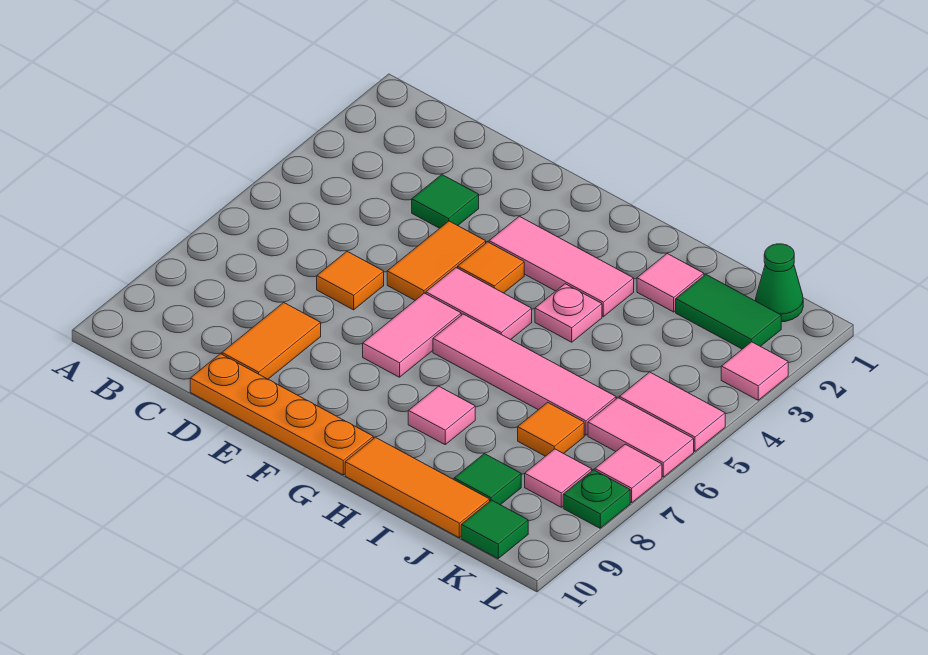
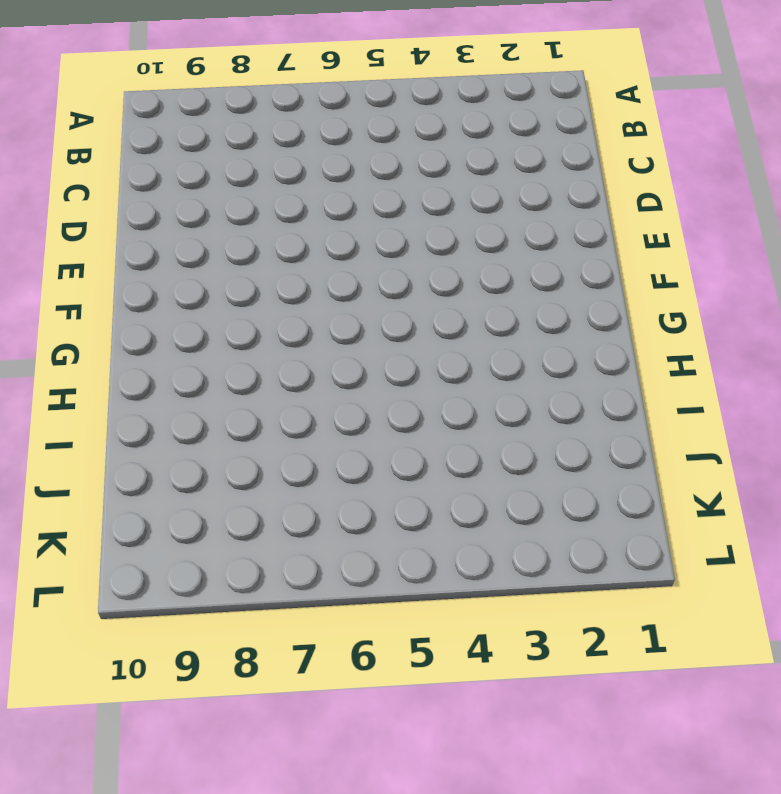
none -> green tile D3 level 1
none -> orange tile D6 level 1
none -> orange tile D8:D9 level 1

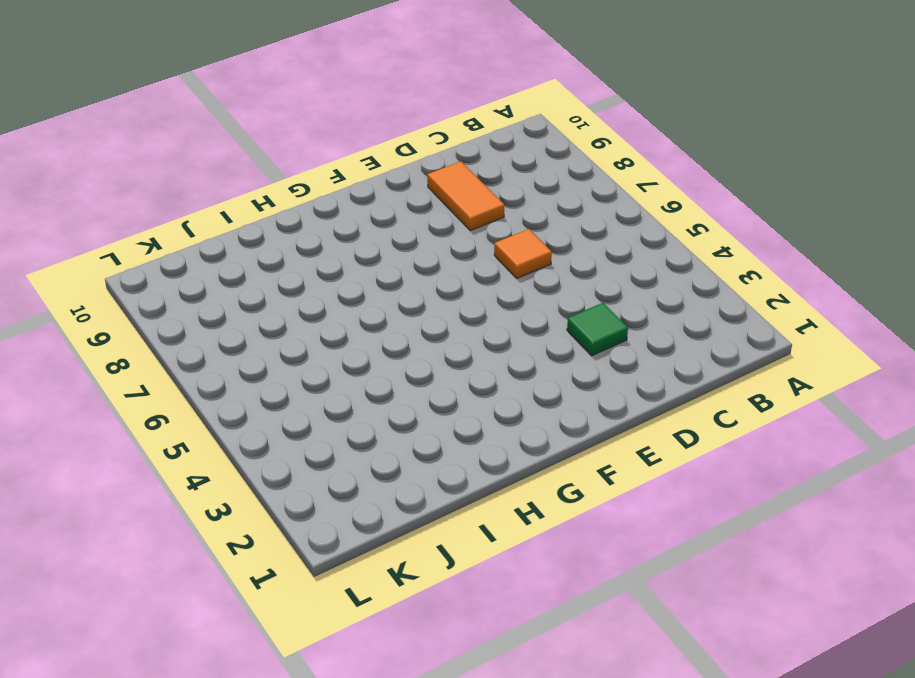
none -> orange plate D10:G10 level 1
none -> orange tile E4:E5 level 1
none -> pink tile F3:H3 level 1

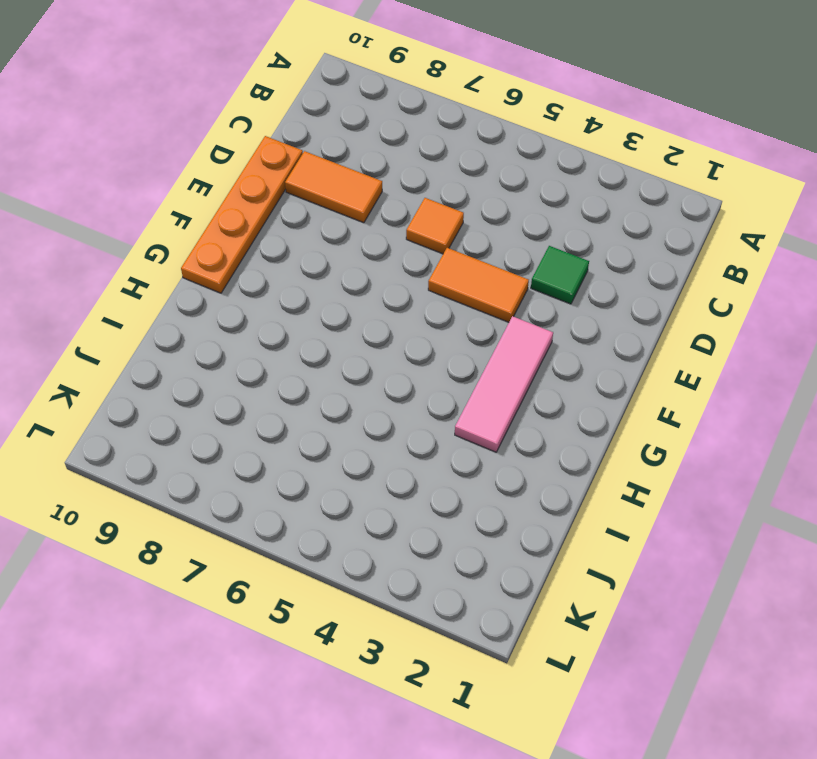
none -> orange tile F4 level 1
none -> pink tile F5:G5 level 1
none -> pink tile F6:F7 level 1

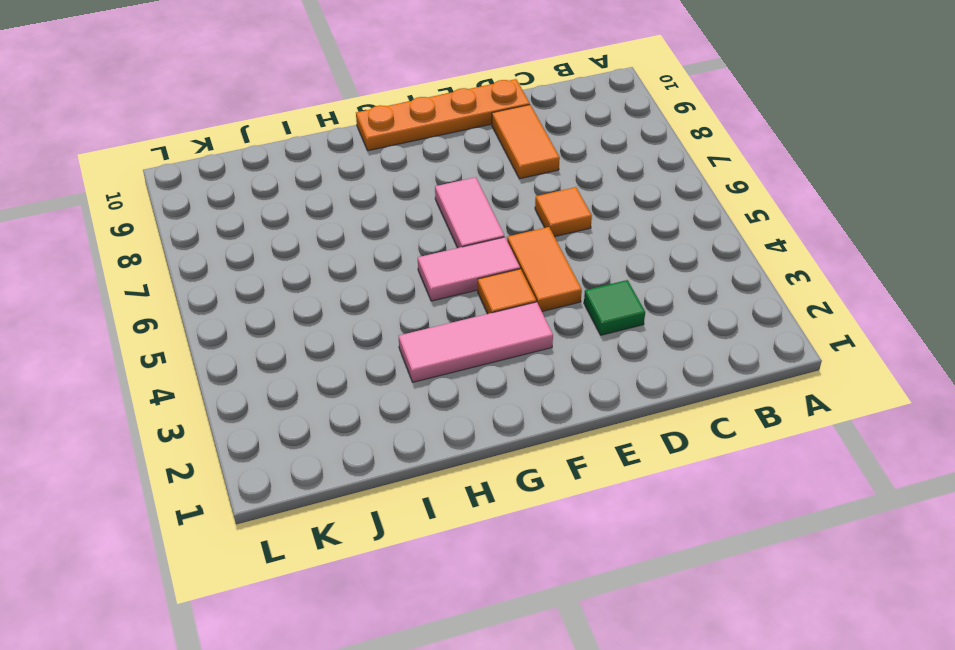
none -> pink tile G6:J6 level 1
none -> pink plate H4 level 1
none -> pink tile H8 level 1

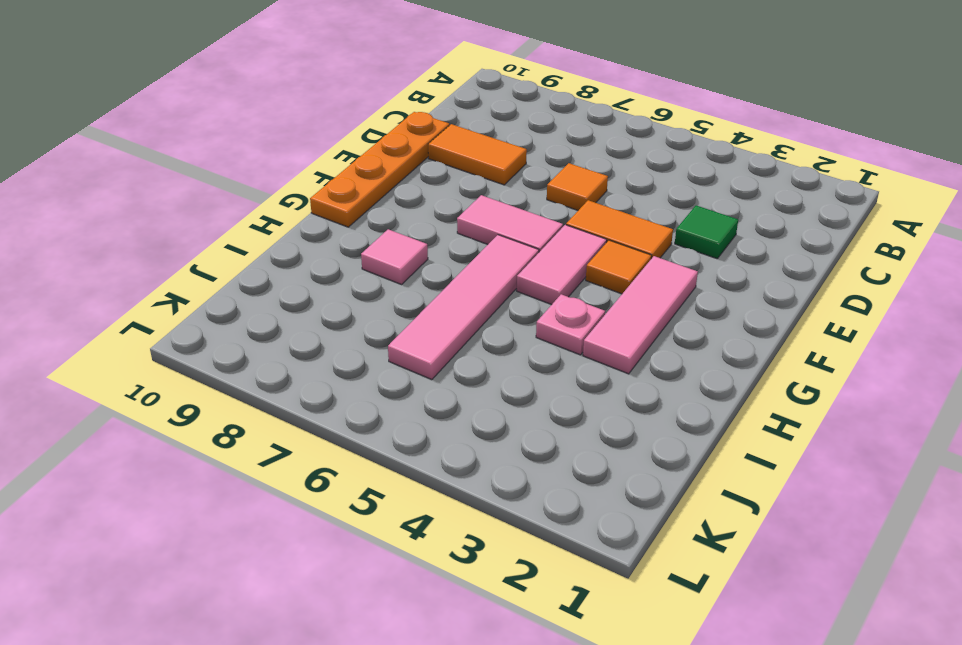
none -> orange tile H10:J10 level 1
none -> pink tile I2 level 1
none -> green tile J2:K2 level 1

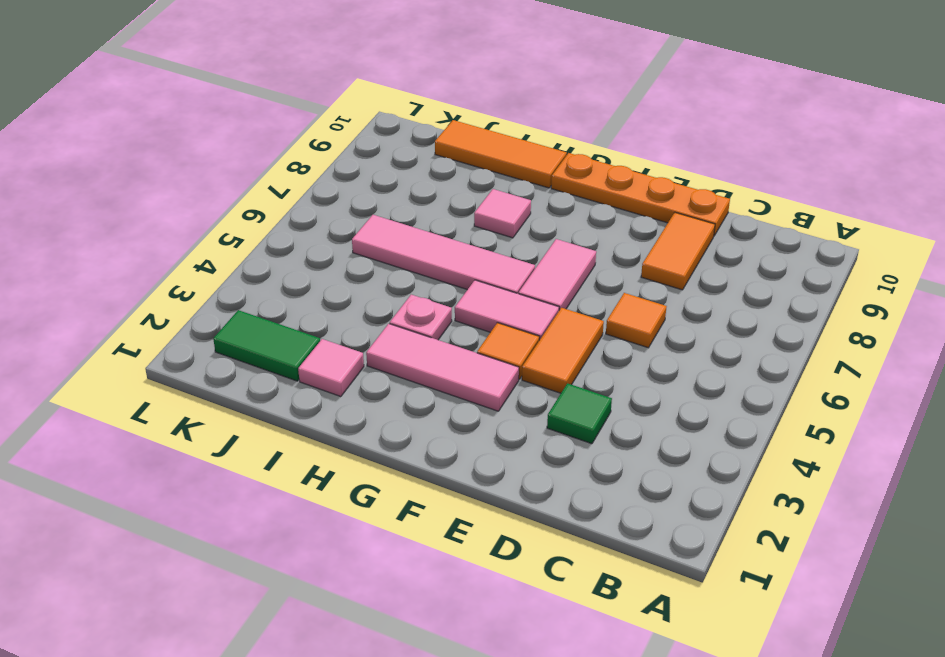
none -> orange tile J7 level 1
none -> green tile J9 level 1
none -> green cone K1 level 1

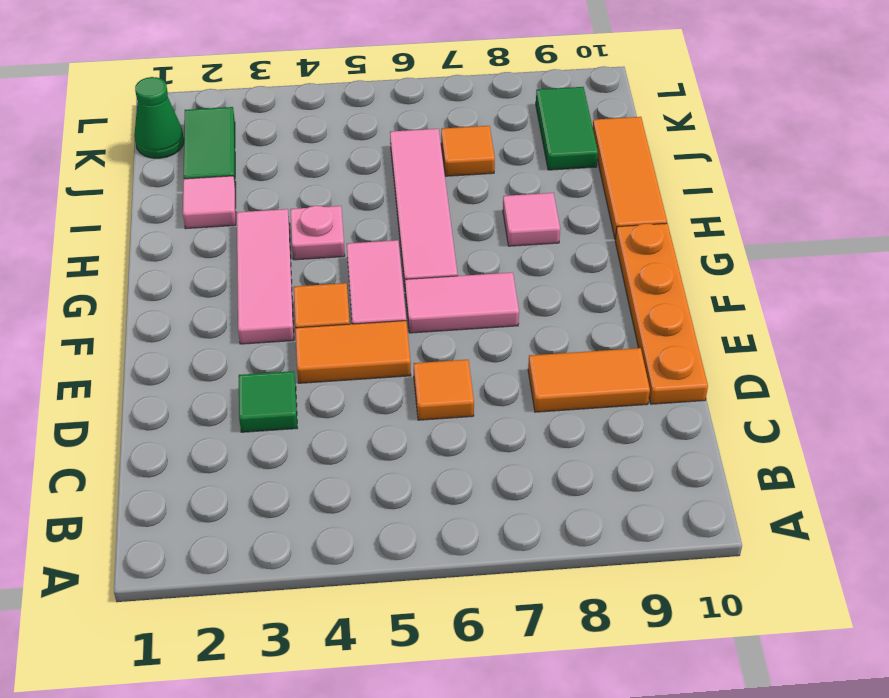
green tile J9:K9 level 1 -> green tile J9 level 1
none -> pink tile K5:L5 level 1
none -> pink tile K6:L6 level 1
none -> pink tile K8 level 1

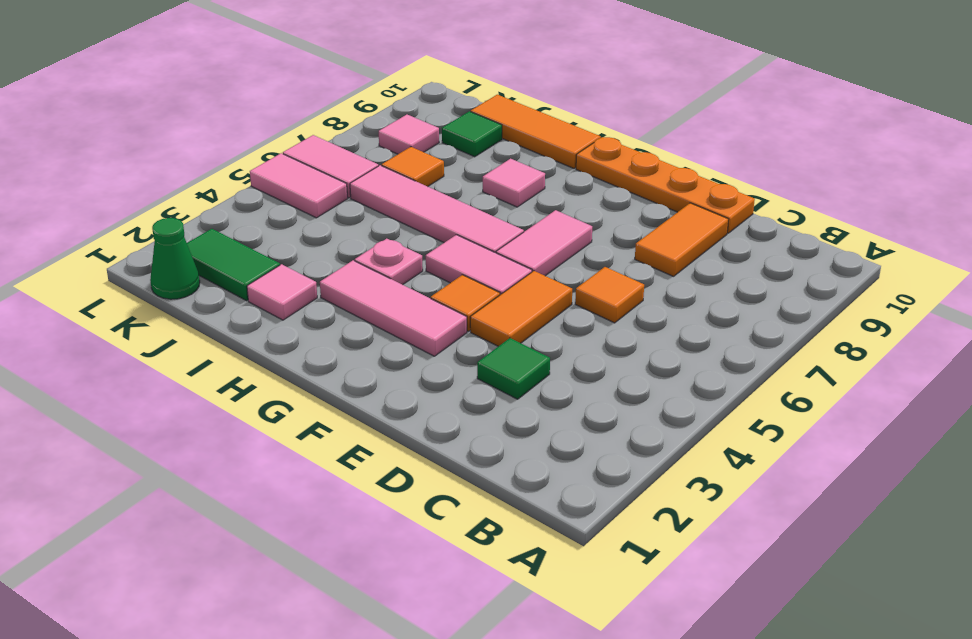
none -> green tile K10 level 1
none -> pink tile L3 level 1
none -> pink tile L7 level 1

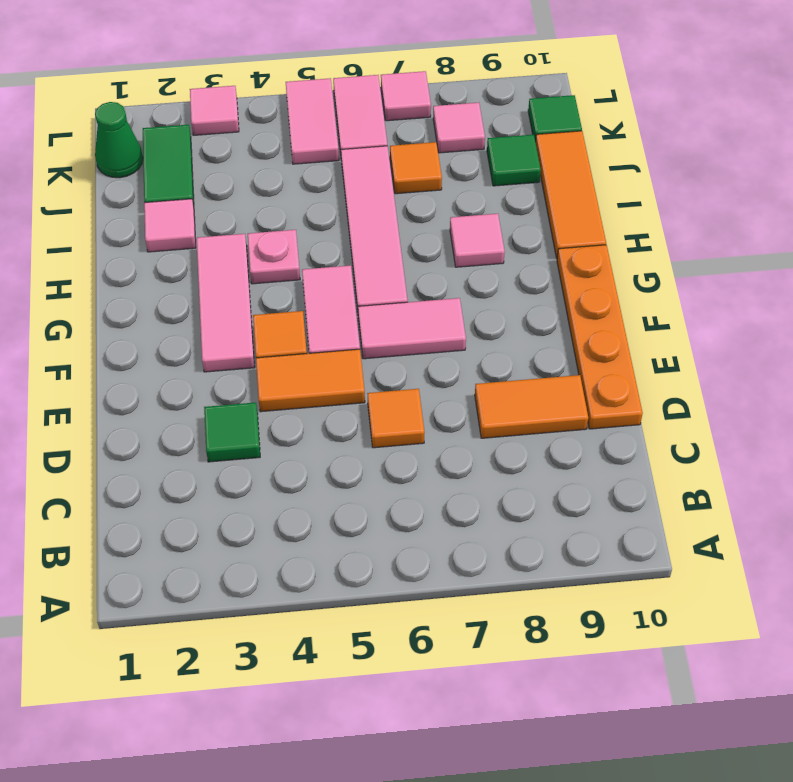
none -> green plate L8 level 1

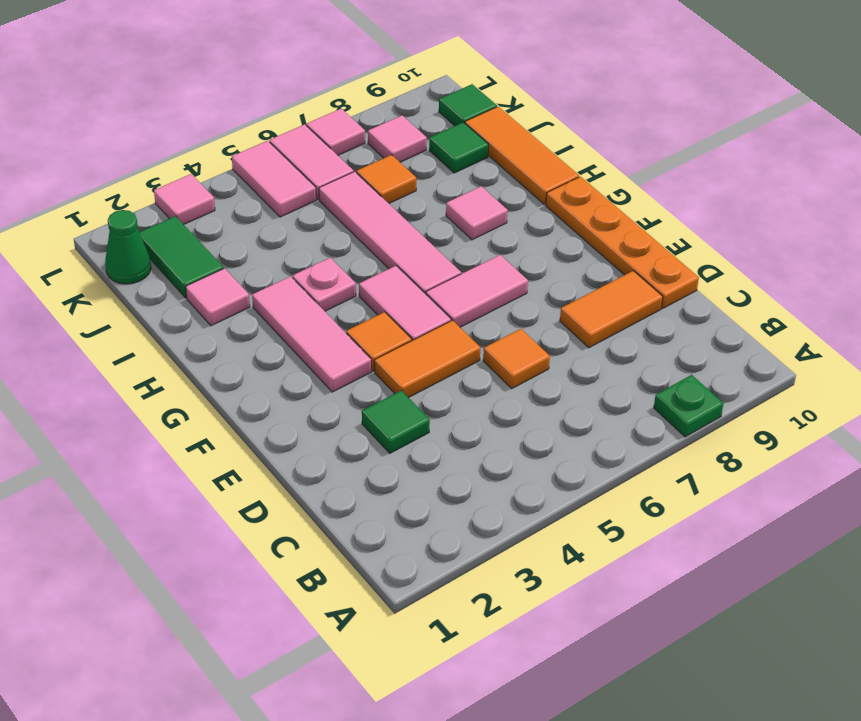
green plate A8 level 1 -> green plate L8 level 1

